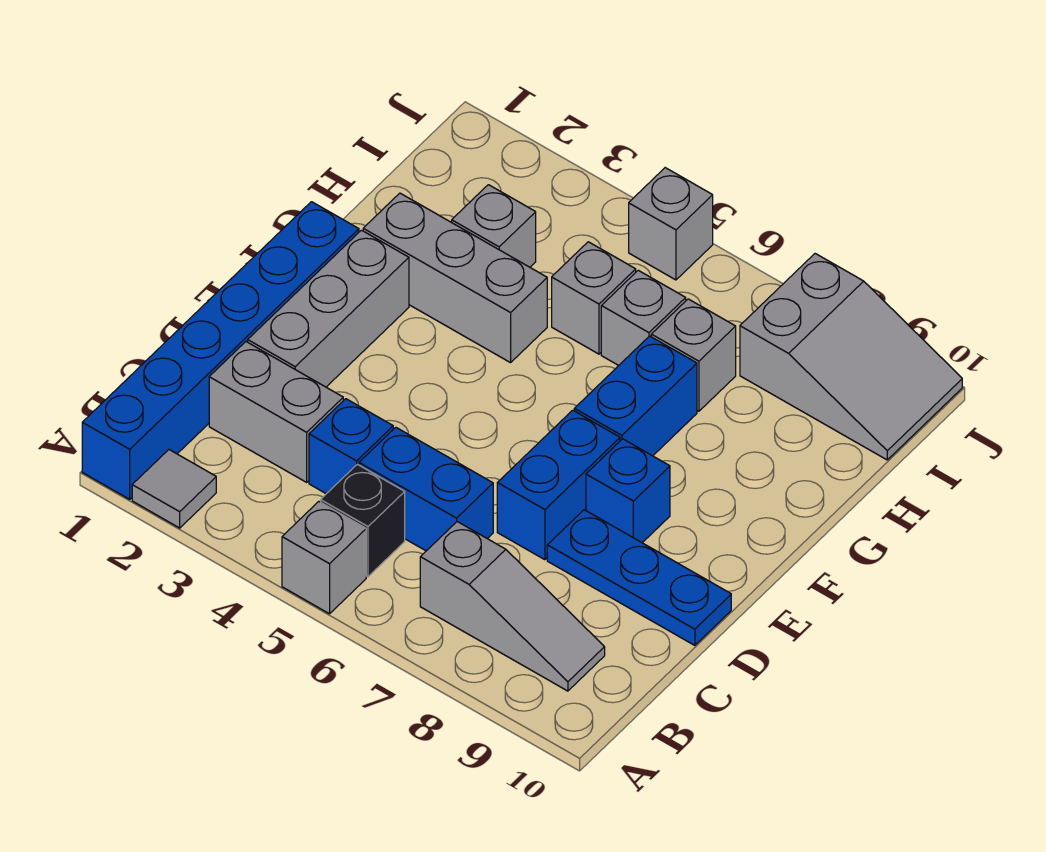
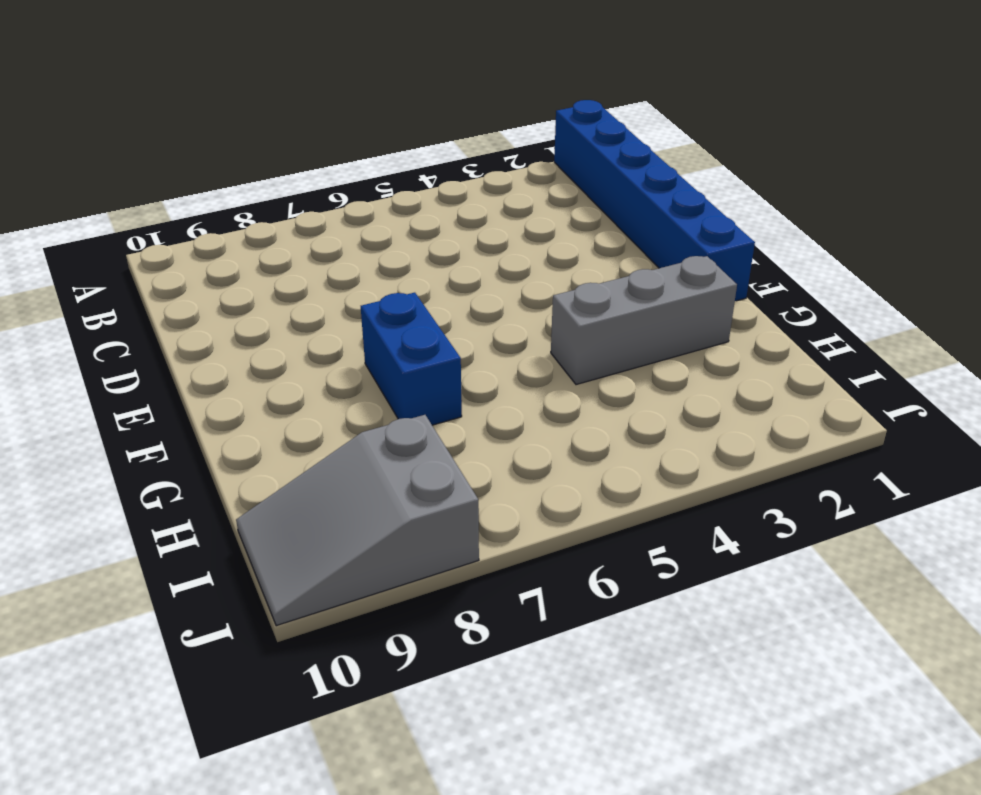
none -> grey tile A2 level 1
none -> grey brick A5 level 1
none -> black brick B5 level 1

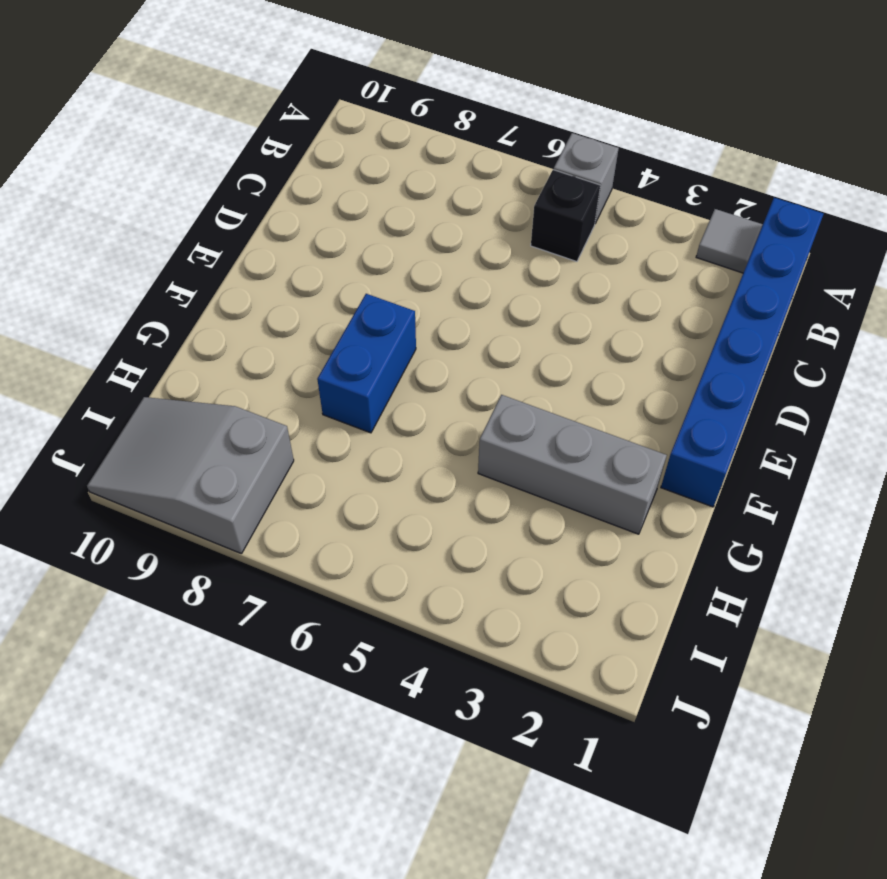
none -> grey slope B7:B9 level 1 top 7
none -> grey brick C2:C3 level 1
none -> blue brick C4 level 1

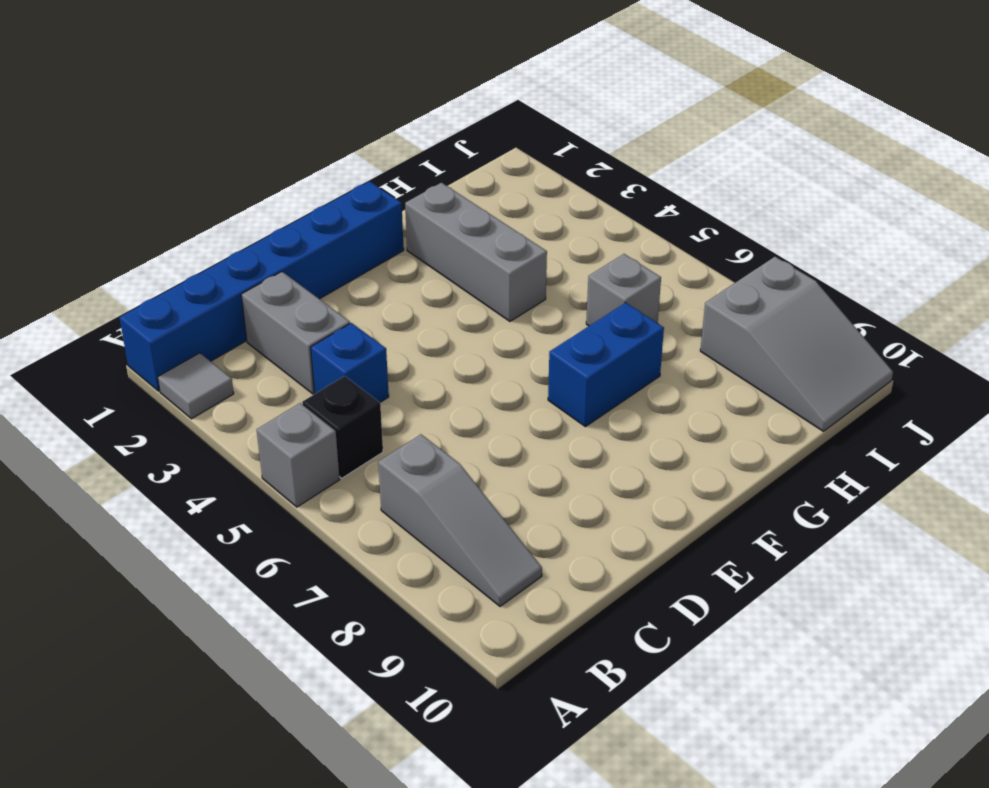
none -> blue brick C5:C6 level 1
none -> grey brick D2:F2 level 1
none -> blue brick D7:E7 level 1

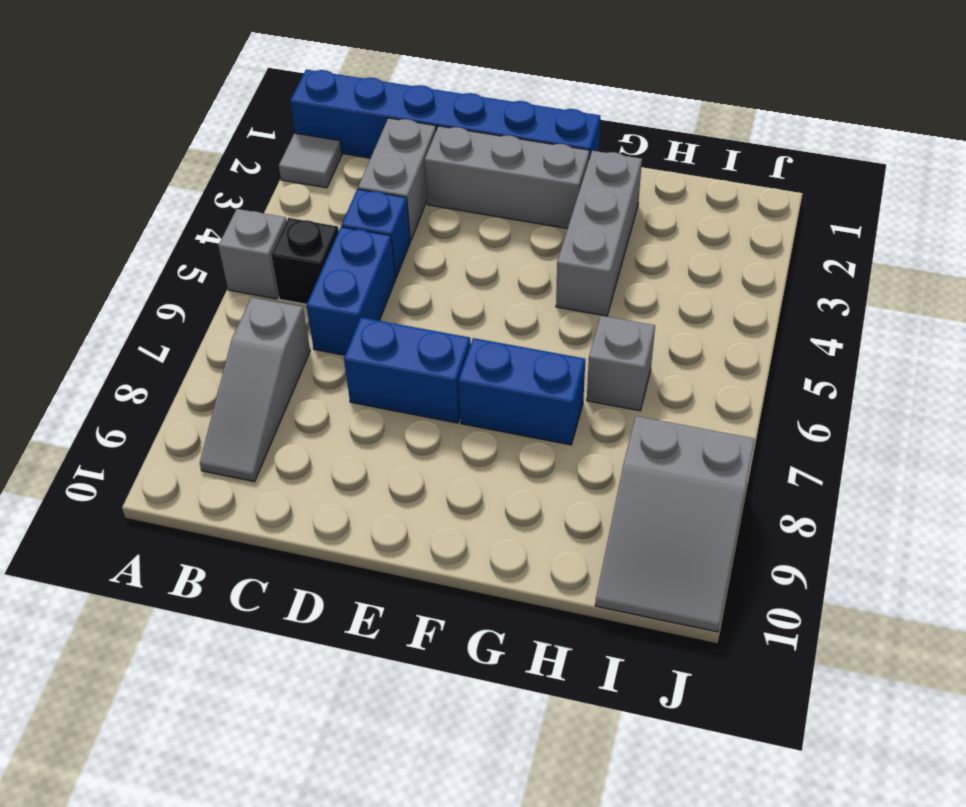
none -> blue plate D8:D10 level 1
none -> blue brick E8 level 1
none -> grey brick H3 level 1

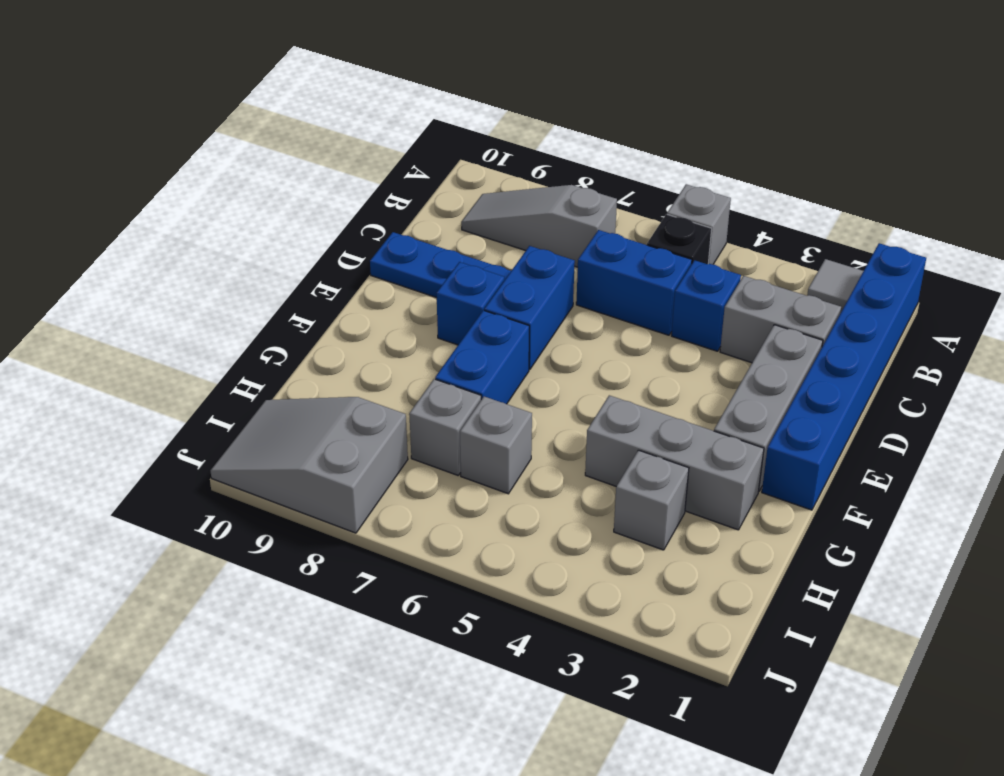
none -> grey brick H5 level 1
none -> grey brick J5 level 1

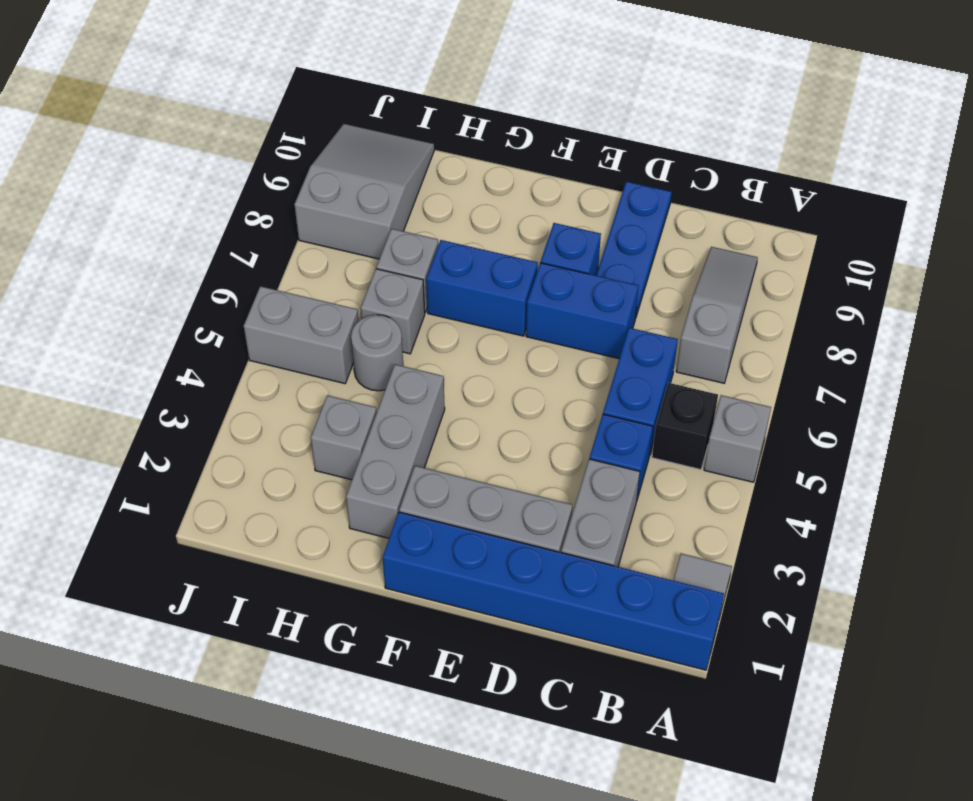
grey round brick H5 level 1 -> grey brick H5 level 1
grey brick I5:J5 level 1 -> grey brick J5 level 1

